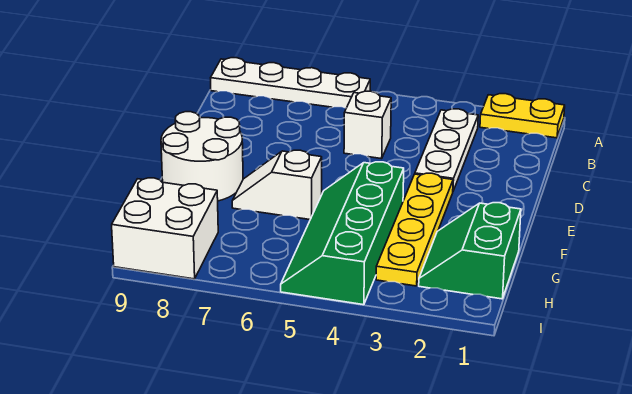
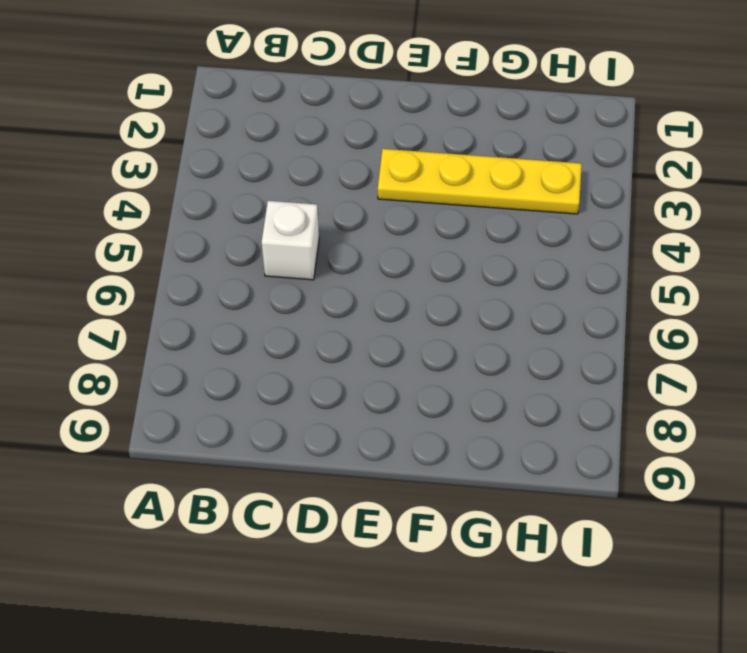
none -> yellow plate A1:A2 level 1
none -> white plate A6:A9 level 1

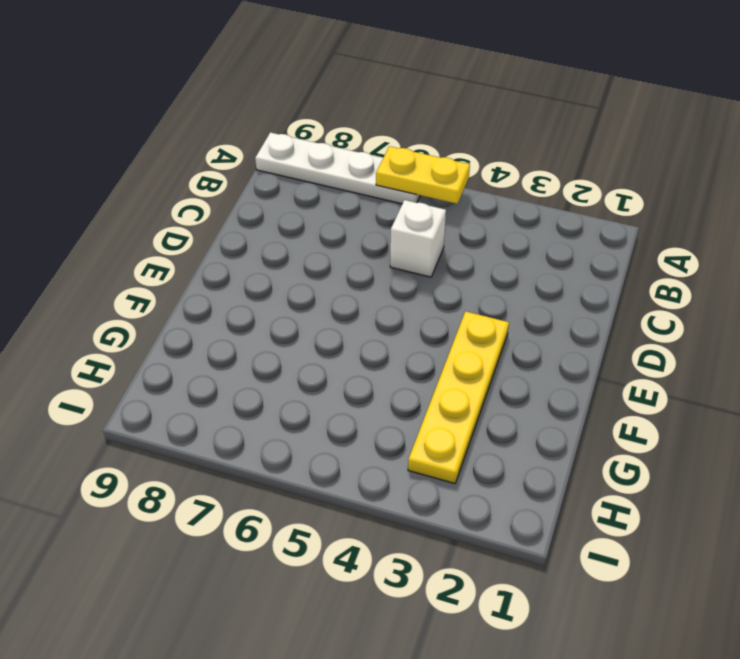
yellow plate A5:A6 level 2 -> yellow plate A1:A2 level 1
none -> white plate B3:D3 level 1
none -> white round brick E8:F9 level 1

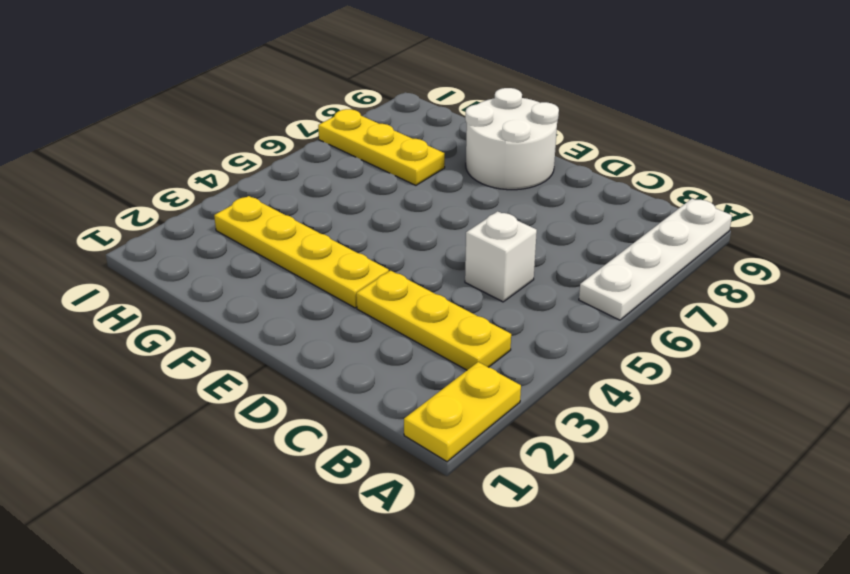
yellow plate B3:D3 level 1 -> white plate B3:D3 level 1
yellow plate G7:I7 level 1 -> none
none -> green slope F4:I5 level 1 top 4
none -> white slope F6:F7 level 1 top 6

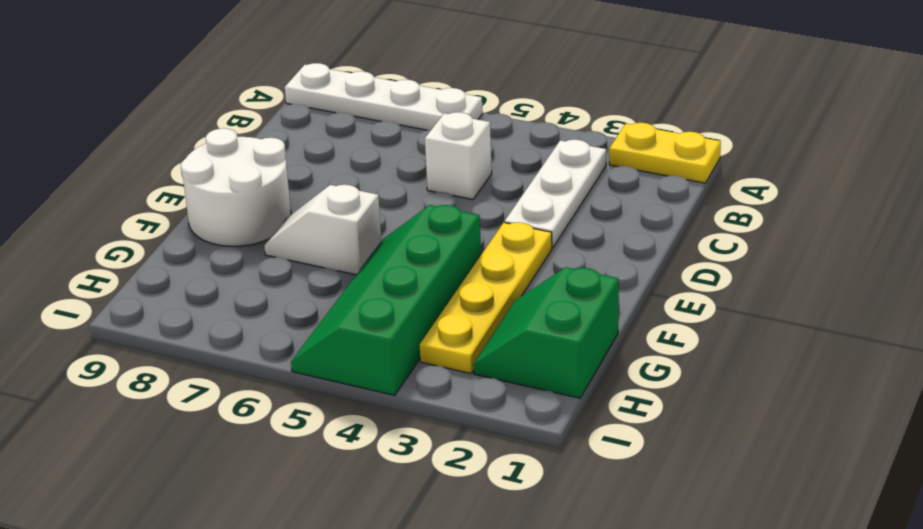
none -> white brick H8:I9 level 1

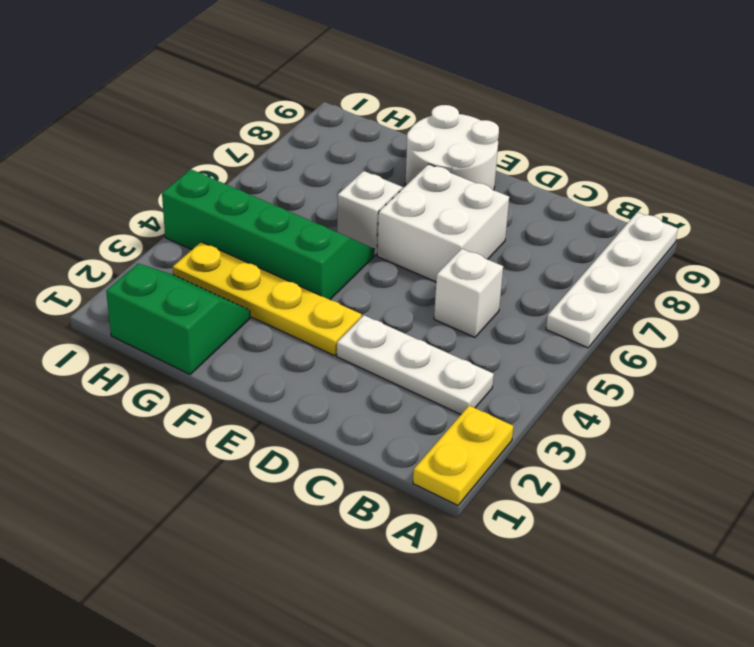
white brick D6:E7 level 1 -> white brick H8:I9 level 1

